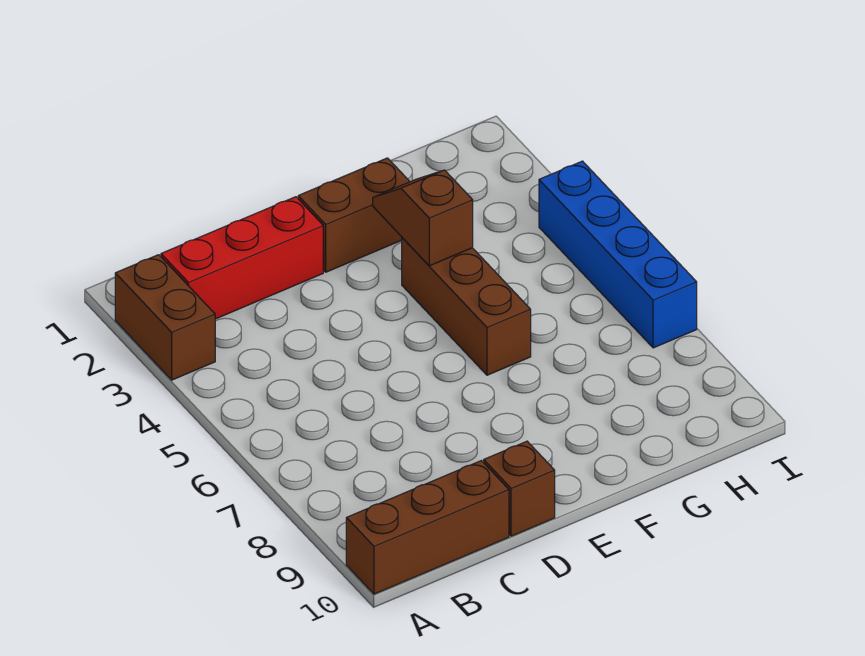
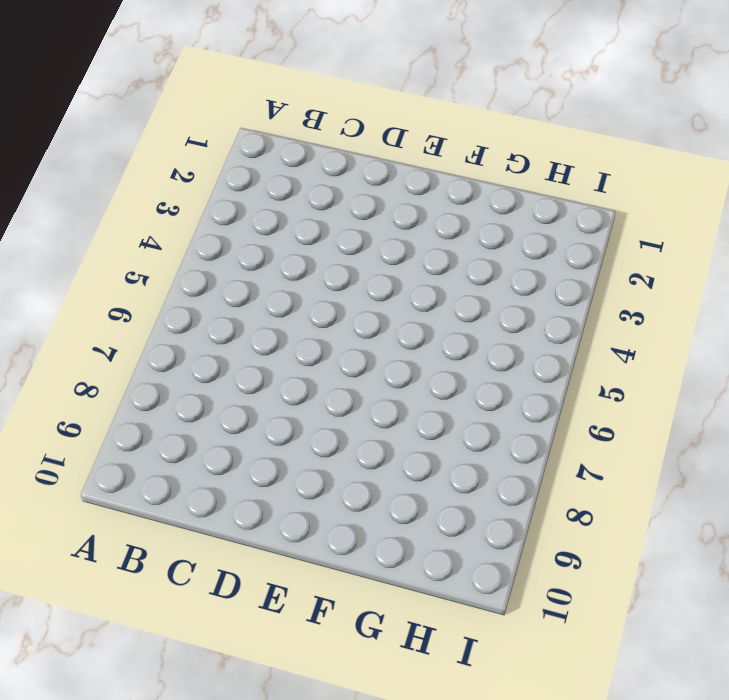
none -> brown brick A2:A3 level 1
none -> brown brick A10:C10 level 1

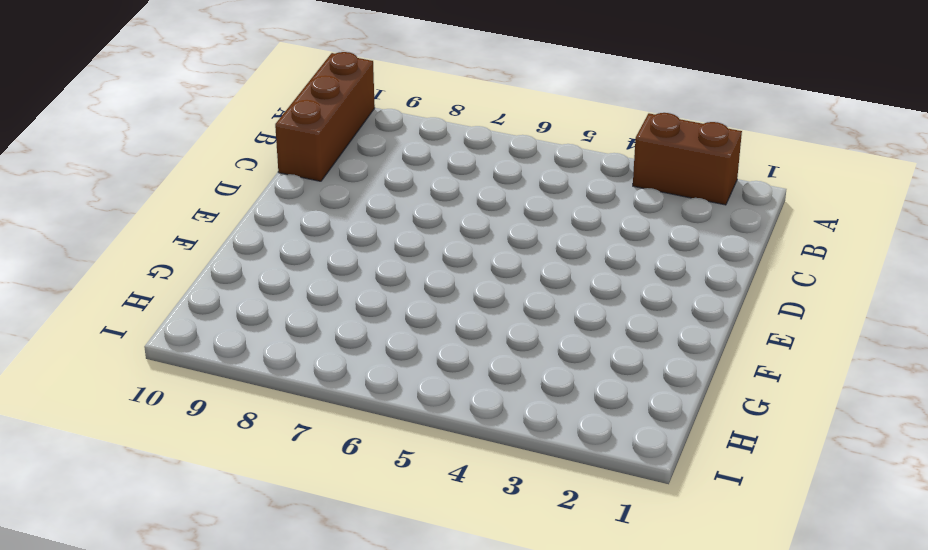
none -> red brick B2:D2 level 1
none -> brown brick D10 level 1

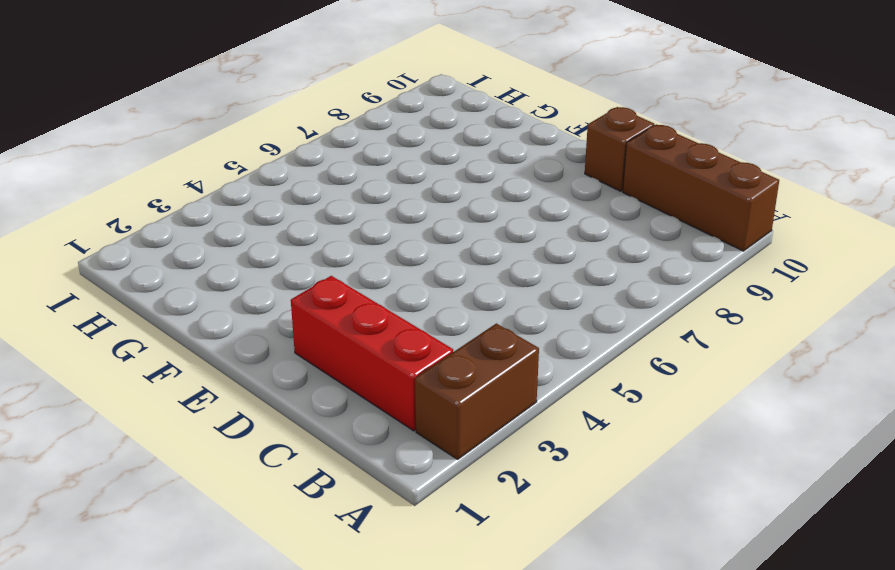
none -> brown brick E2:F2 level 1
none -> brown brick F4:F6 level 1

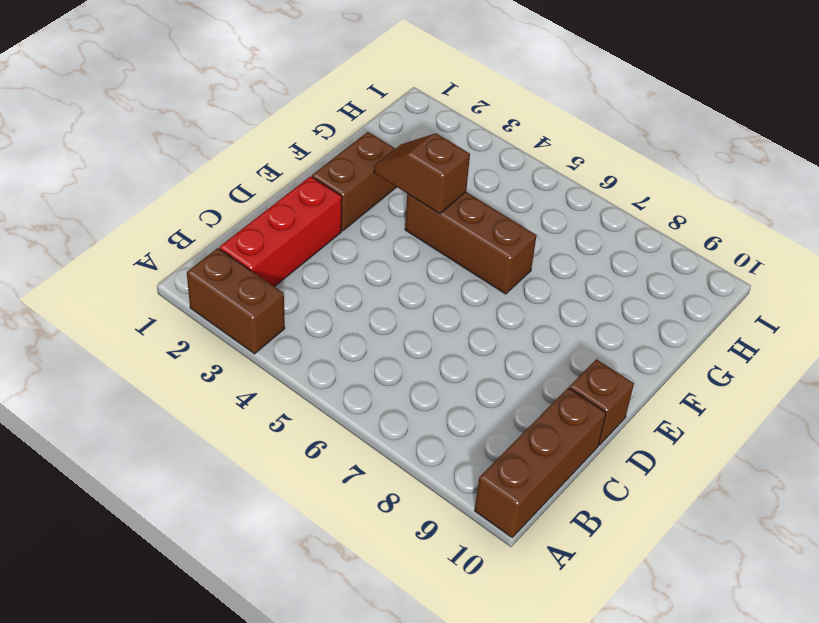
none -> blue brick I4:I7 level 1

